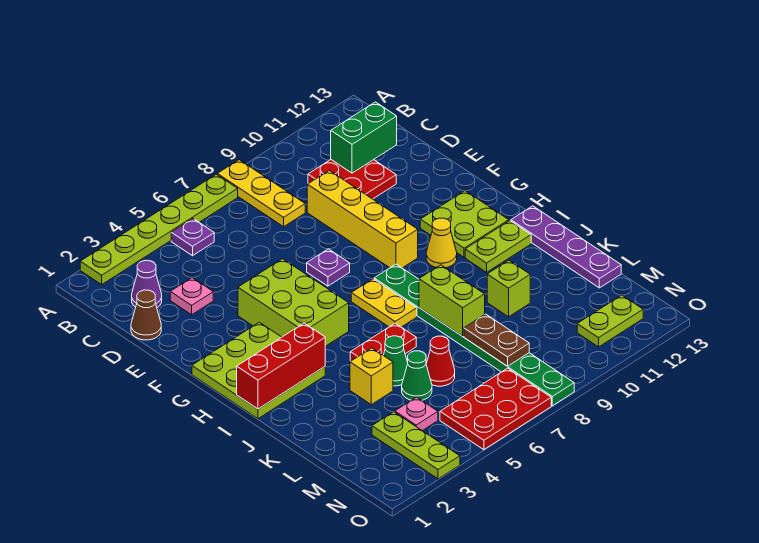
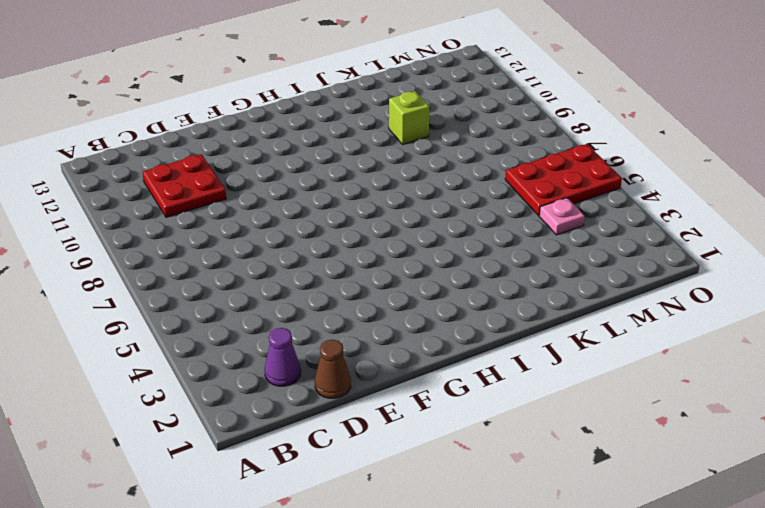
red plate M5:O6 level 1 -> red plate N5:O7 level 1
none -> lime plate A2:A7 level 1
none -> yellow plate A8:C8 level 1
none -> purple plate B5 level 1
none -> pink plate D3 level 1

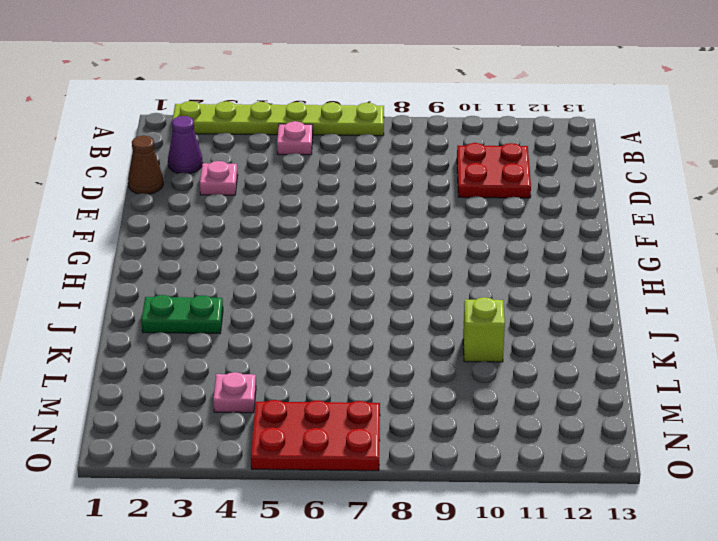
pink plate B5 level 1 -> purple plate B5 level 1
green plate J2:J3 level 1 -> none
none -> yellow plate A8:C8 level 1
none -> yellow brick D9:G9 level 1
none -> lime brick F4:H5 level 1
none -> purple plate F7 level 1

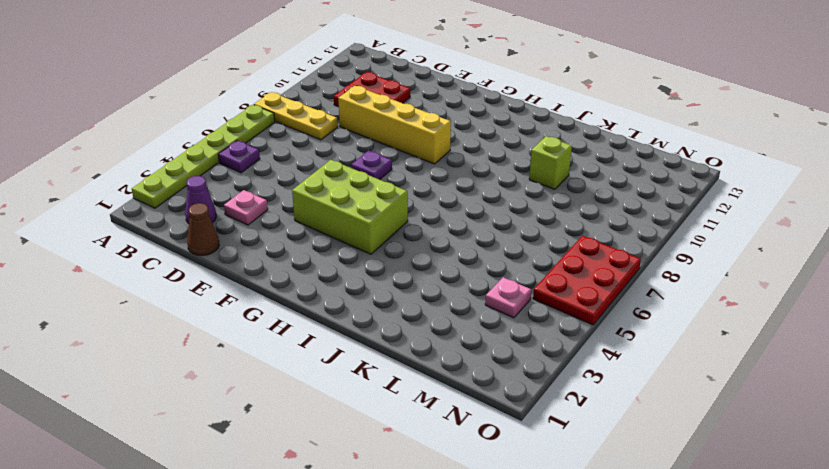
none -> lime plate G1:I3 level 1
none -> lime plate G11:H12 level 1
none -> yellow plate H7:I7 level 1
none -> green plate H8:O8 level 1

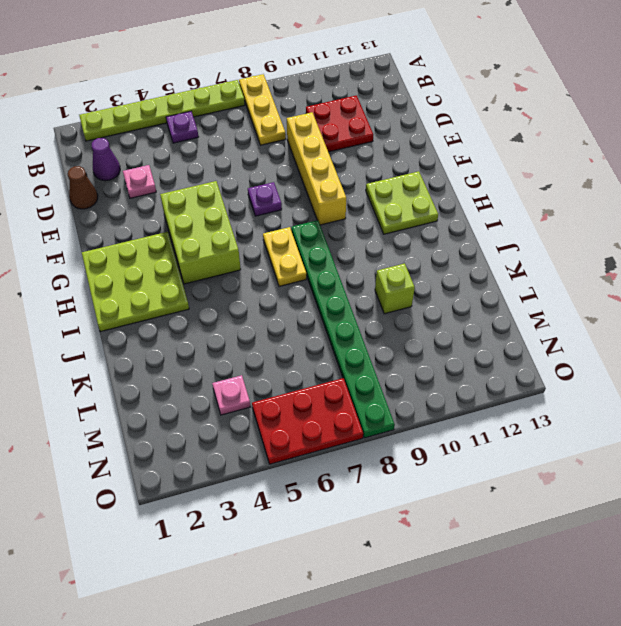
none -> yellow cone H10 level 1
none -> lime plate I11:I12 level 1
none -> purple plate I13:L13 level 1
none -> red plate J5:J6 level 1

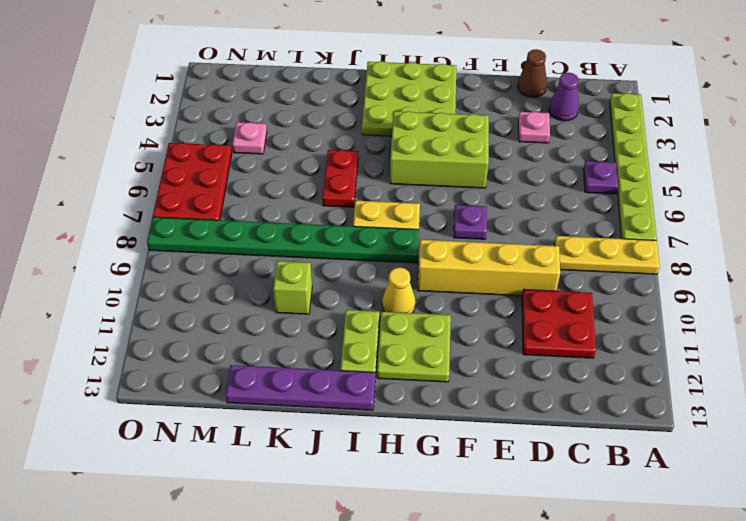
none -> yellow brick K4 level 1
none -> green cone K5 level 1
none -> green cone L5 level 1
none -> red cone L6 level 1

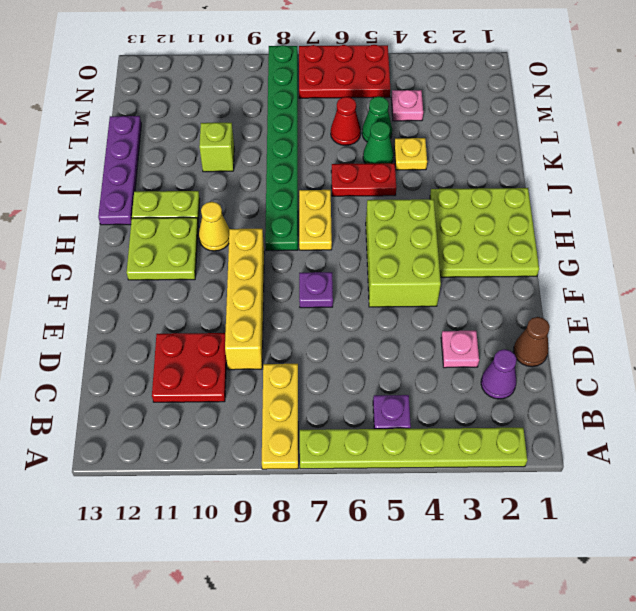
yellow plate K4 level 1 -> yellow brick K4 level 1
none -> lime plate M3:O3 level 1
none -> lime plate N11:N12 level 1
none -> green brick C11:C12 level 2
none -> red brick I1:I3 level 2

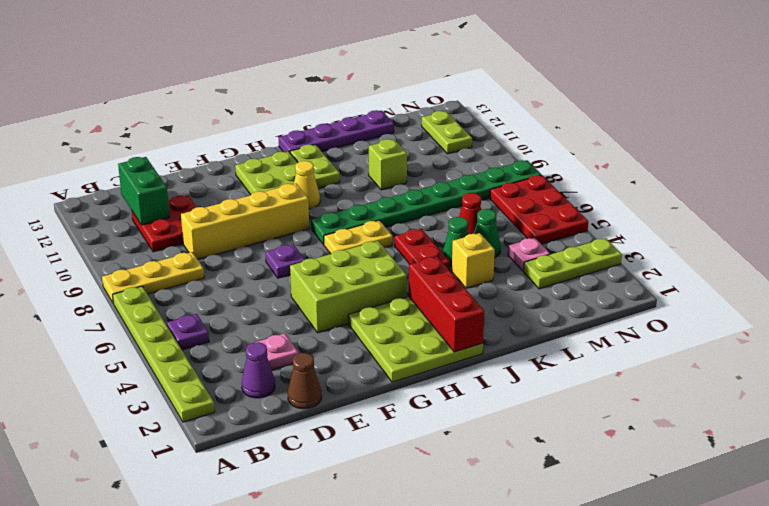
none -> lime brick J8:K8 level 2
none -> brown plate L8:M8 level 2

